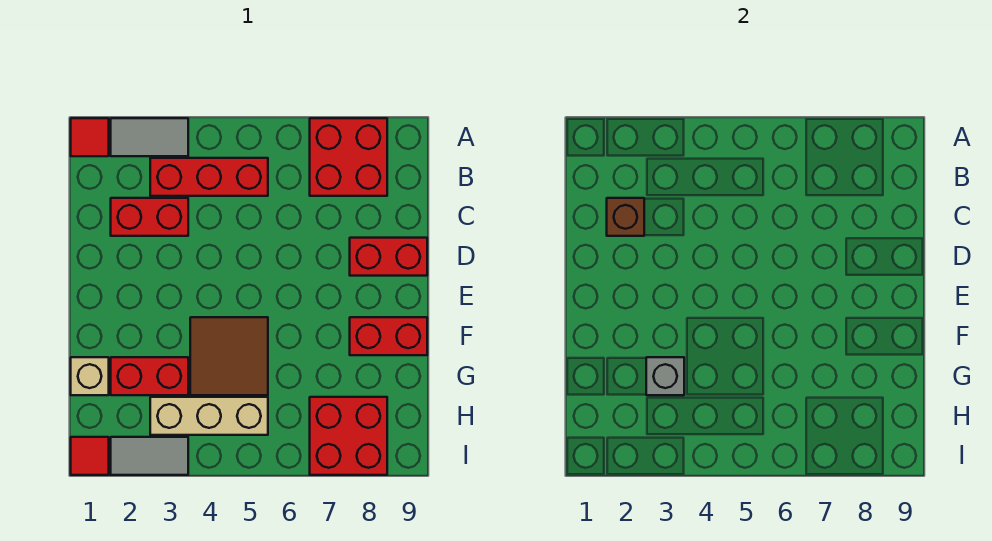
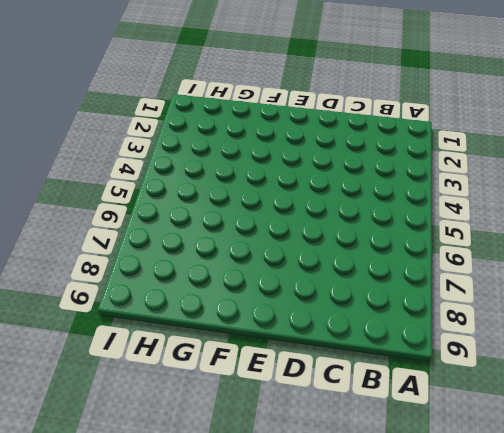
none -> red tile A1 level 1
none -> grey tile A2:A3 level 1
none -> red brick A7:B8 level 1

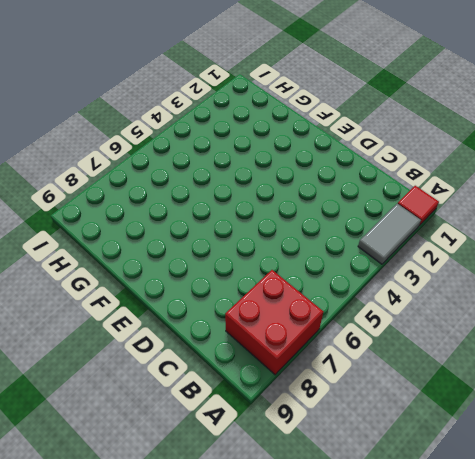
none -> red brick B3:B5 level 1
none -> red brick C2:C3 level 1
none -> red brick D8:D9 level 1

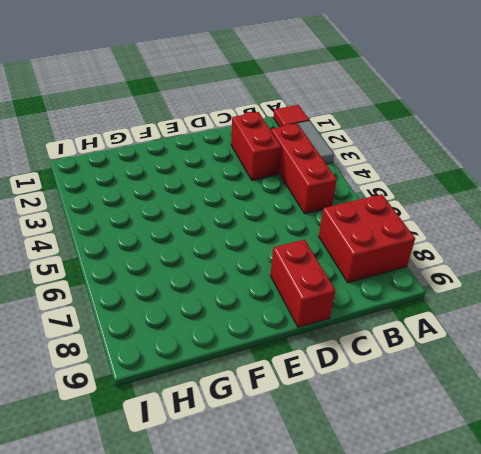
none -> brown tile F4:G5 level 1
none -> red brick F8:F9 level 1
none -> tan brick G1 level 1

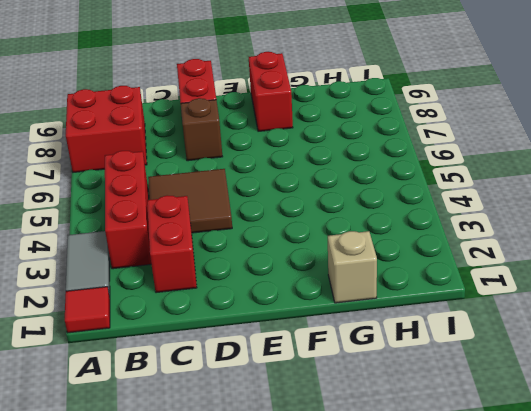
brown tile C4:D5 level 1 -> brown tile F4:G5 level 1
brown brick D7 level 1 -> brown brick C2 level 2
none -> red brick G2:G3 level 1
none -> tan brick H3:H5 level 1
none -> red brick H7:I8 level 1

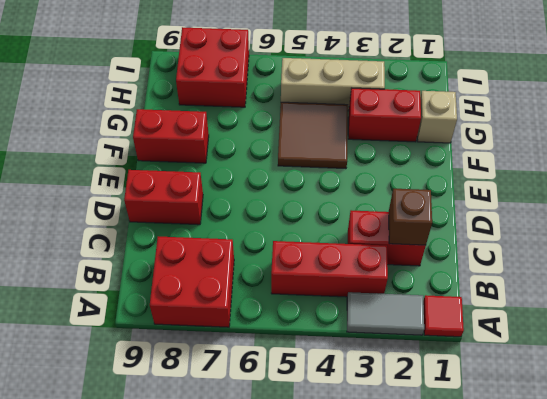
none -> red tile I1 level 1
none -> grey tile I2:I3 level 1
none -> grey brick G3 level 2

